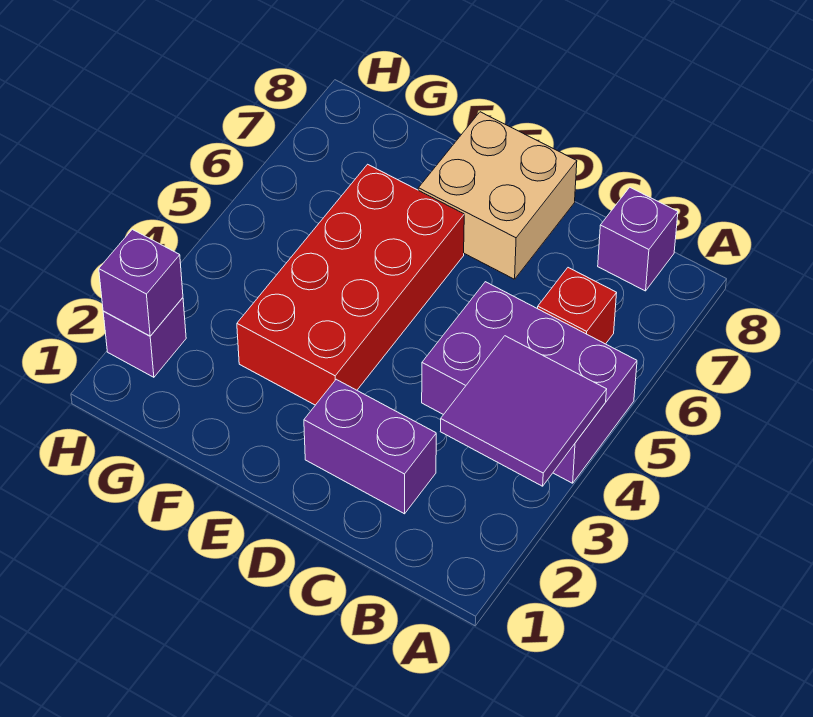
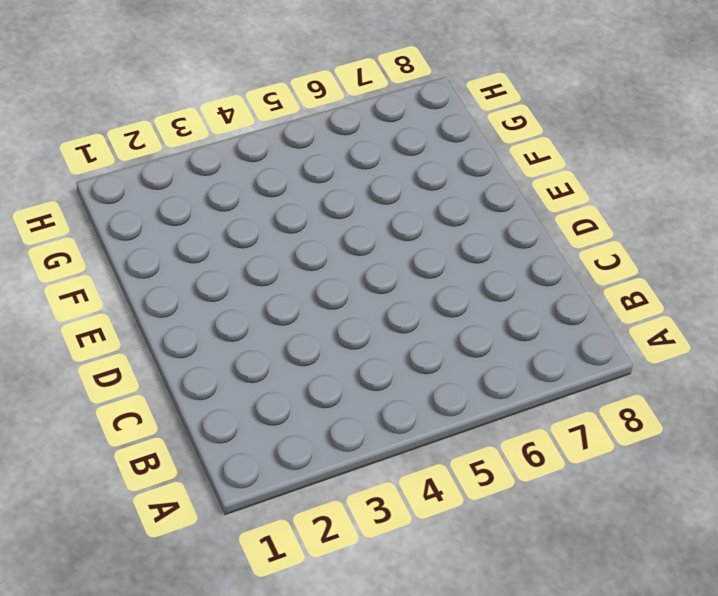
none -> purple brick A4:C5 level 1
none -> red brick B6 level 1

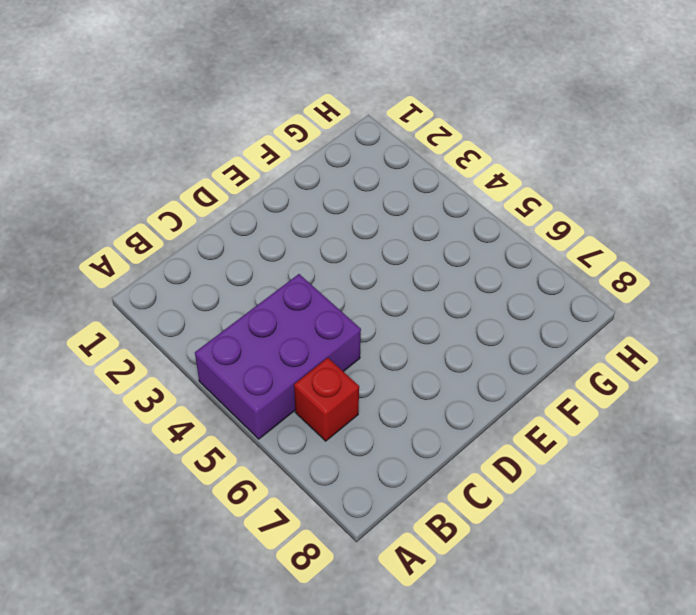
none -> purple brick B8 level 1
none -> purple brick C2:D2 level 1

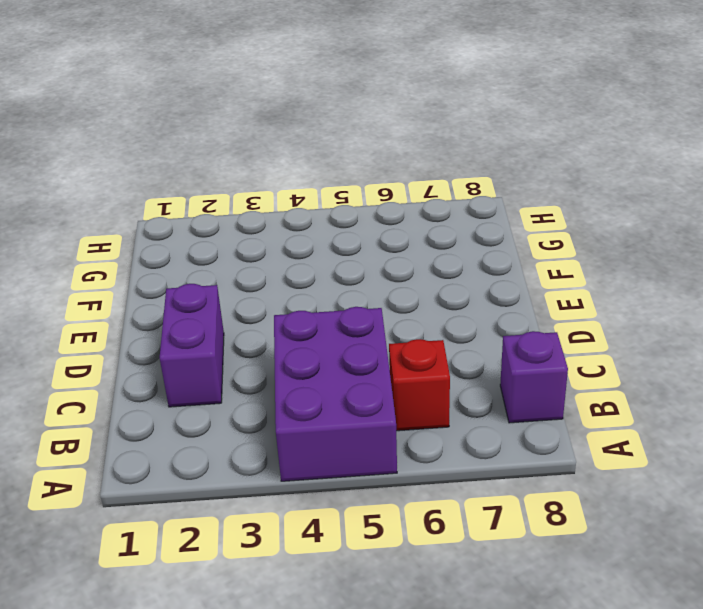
none -> tan brick D7:E8 level 1
none -> red brick E3:F6 level 1

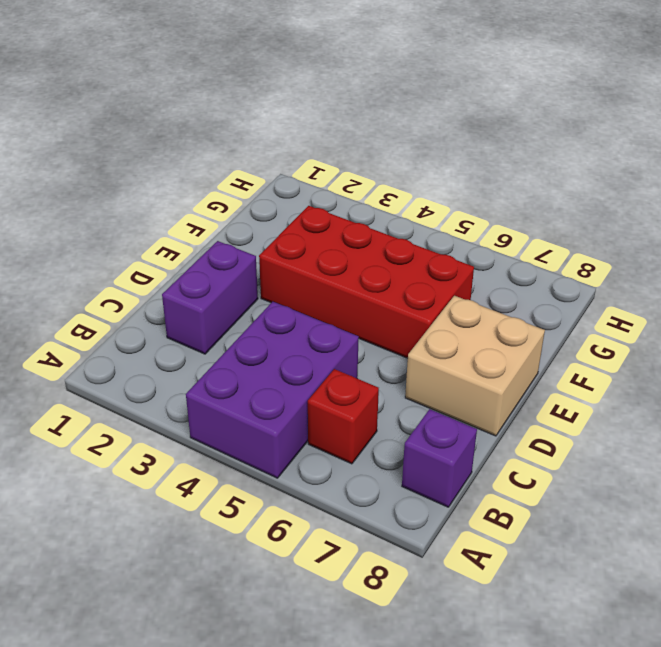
none -> purple brick H2 level 1
none -> purple tile A3:B4 level 2

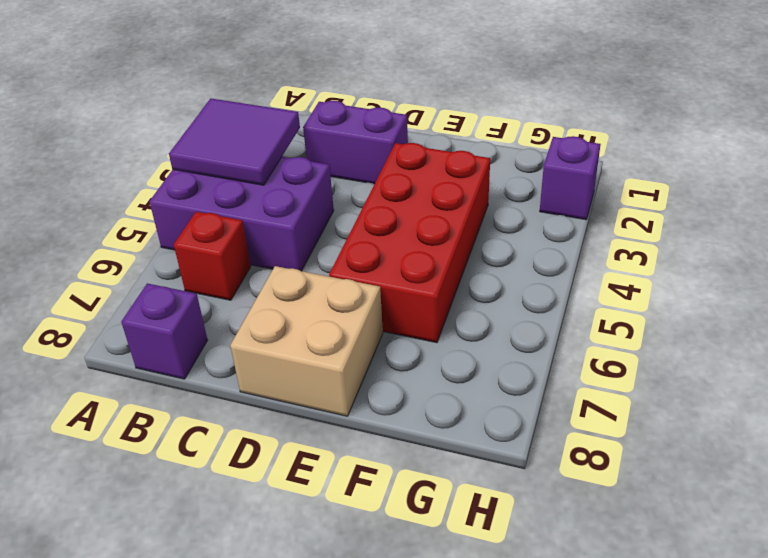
none -> purple brick H2 level 2

